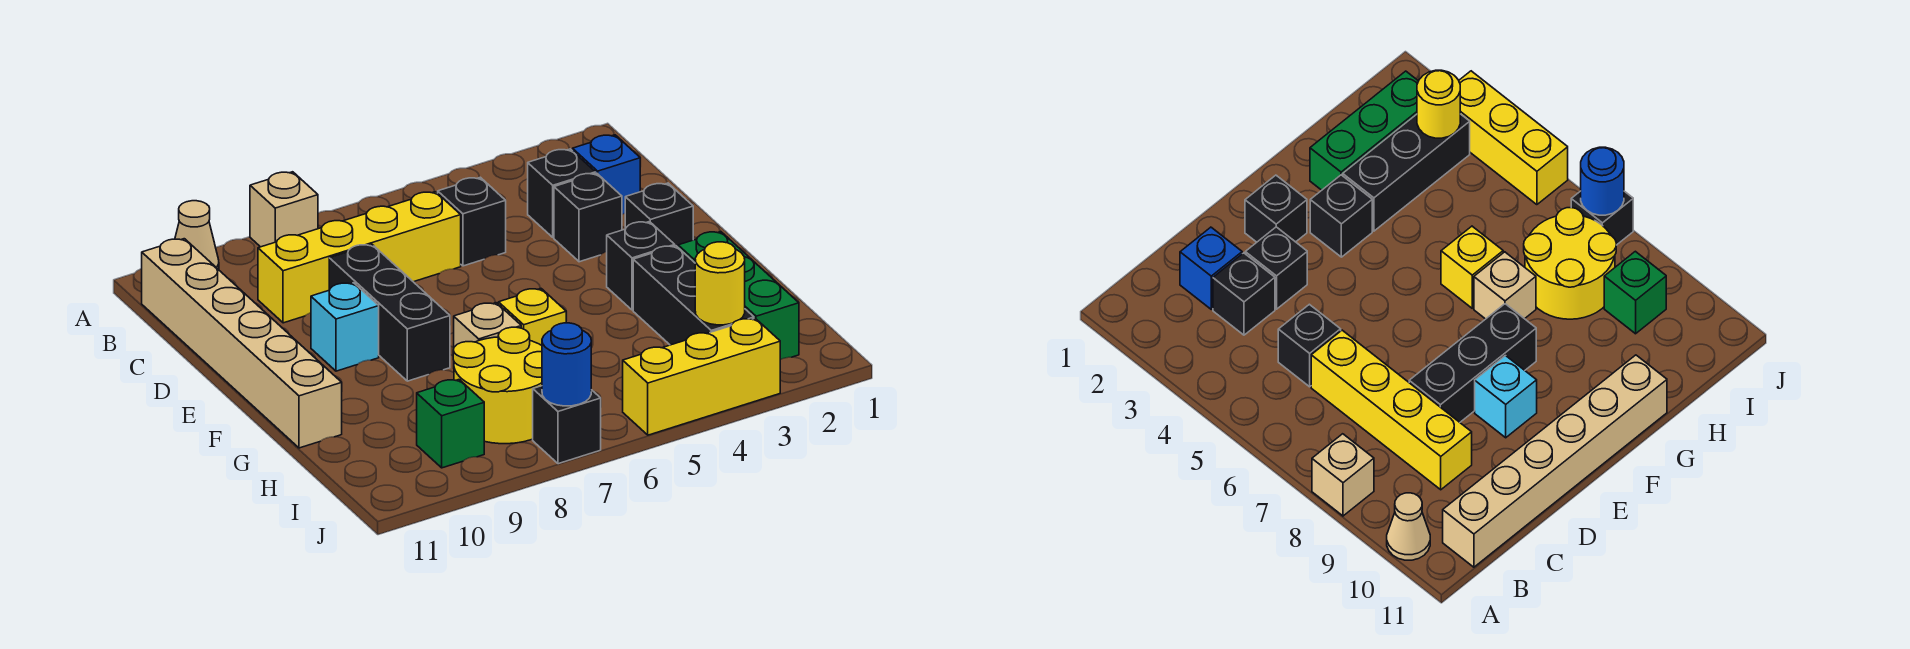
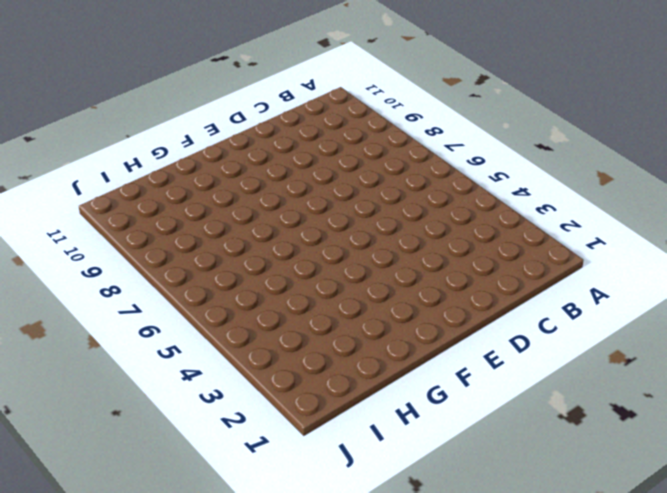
none -> tan brick A8 level 1
none -> tan cone A10 level 1
none -> tan brick B11:G11 level 1

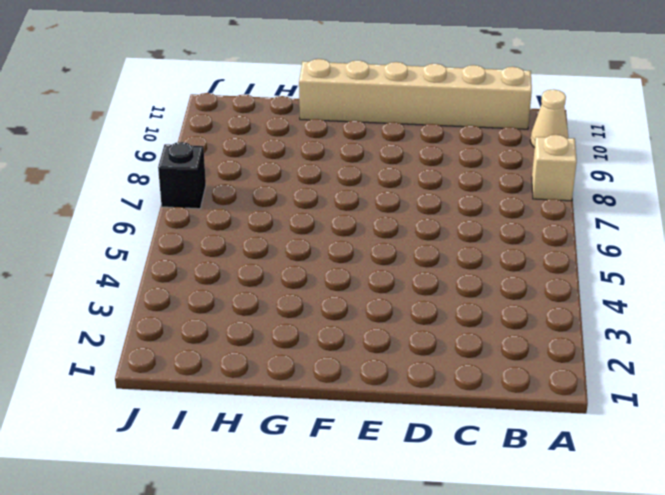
none -> blue brick C2 level 1
none -> black brick C3 level 1
none -> black brick C5 level 1

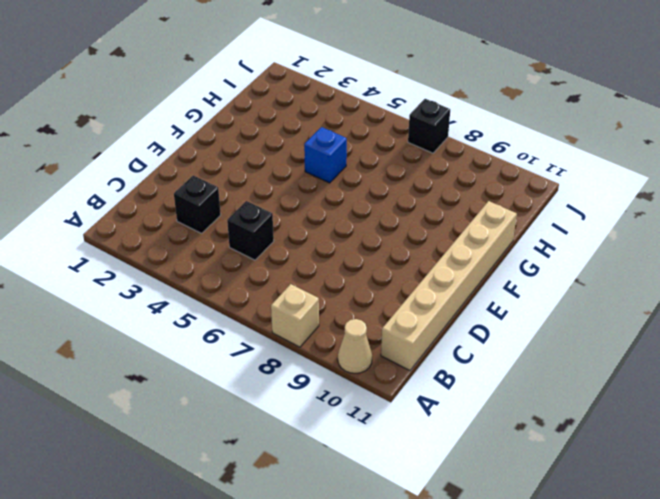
blue brick G5 level 1 -> blue brick C2 level 1
none -> yellow brick C6:C9 level 1
none -> black brick D3 level 1
none -> black brick D8:F8 level 1

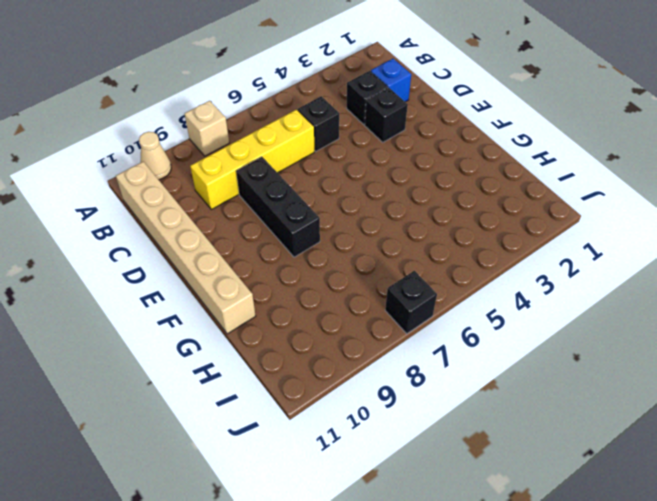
none -> black brick E2 level 1
none -> cyan brick E9 level 1
none -> black brick F3 level 1

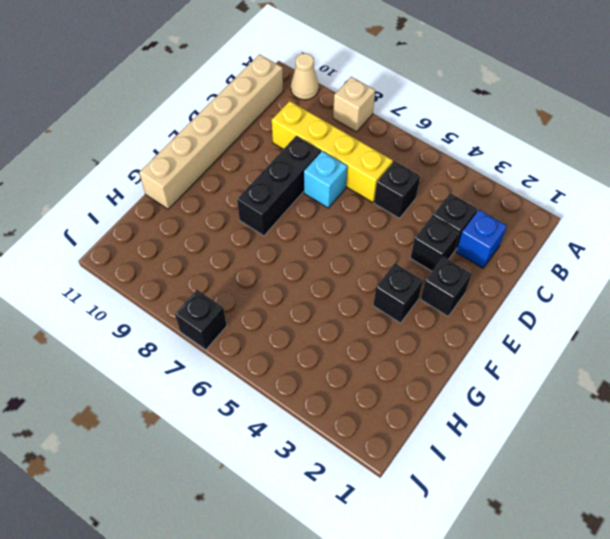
cyan brick D7 level 1 -> cyan brick E9 level 1
none -> green brick G2:I2 level 1
none -> black brick G3:I3 level 1
none -> yellow brick G6 level 1

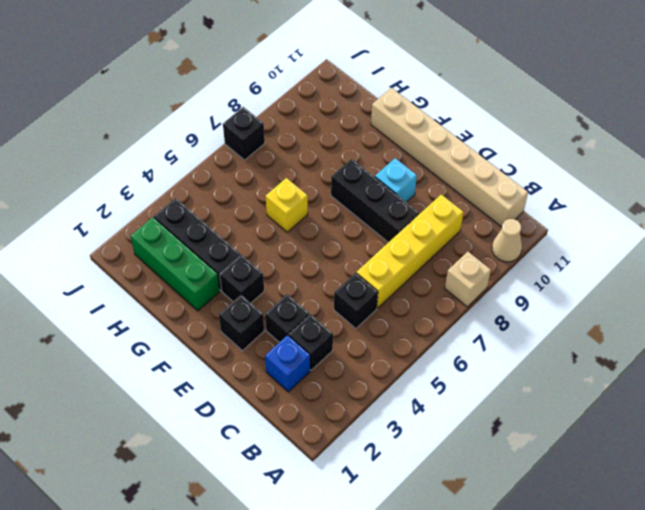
none -> tan brick G7 level 1
none -> yellow round brick H7:I8 level 1
none -> green brick I9 level 1

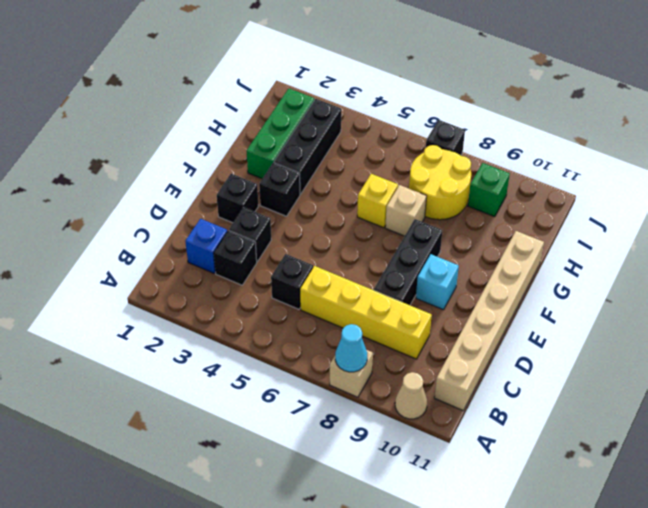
cyan cone A8 level 2 -> none
none -> yellow brick J3:J5 level 1
none -> yellow round brick I3 level 2
none -> blue round brick J7 level 2

